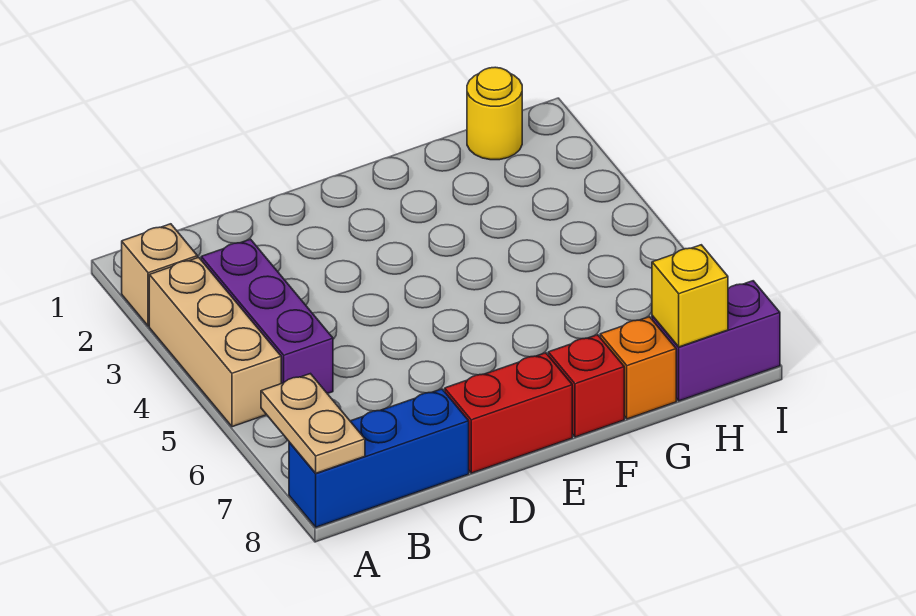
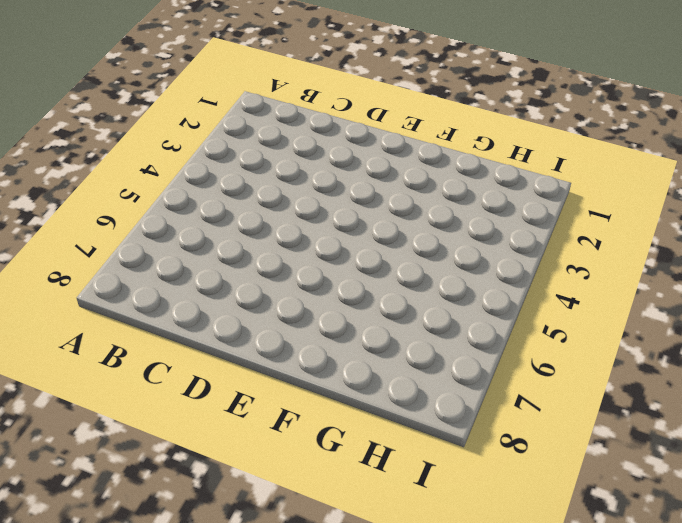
none -> tan brick A2 level 1
none -> tan brick A3:A5 level 1

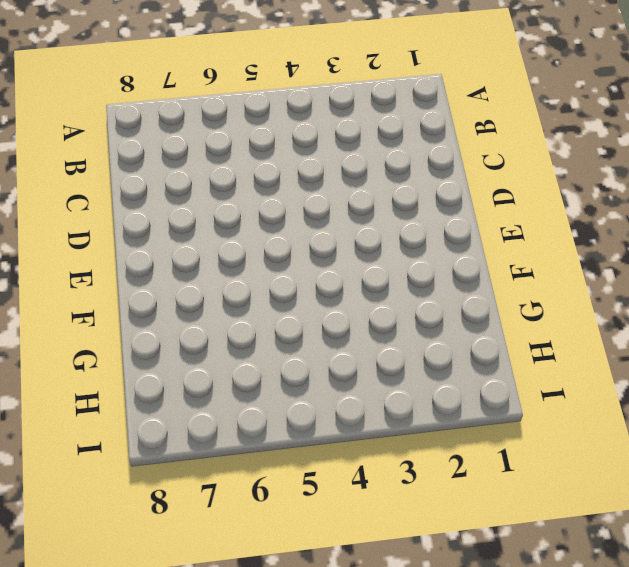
none -> tan brick A2 level 1
none -> tan brick A3:A5 level 1

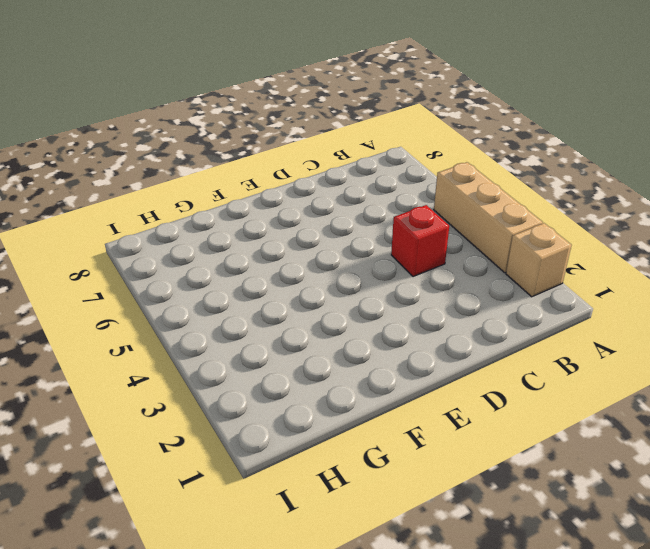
red brick C4 level 1 -> red brick F8 level 1
none -> blue brick A8:C8 level 1
none -> purple brick B3:B5 level 1

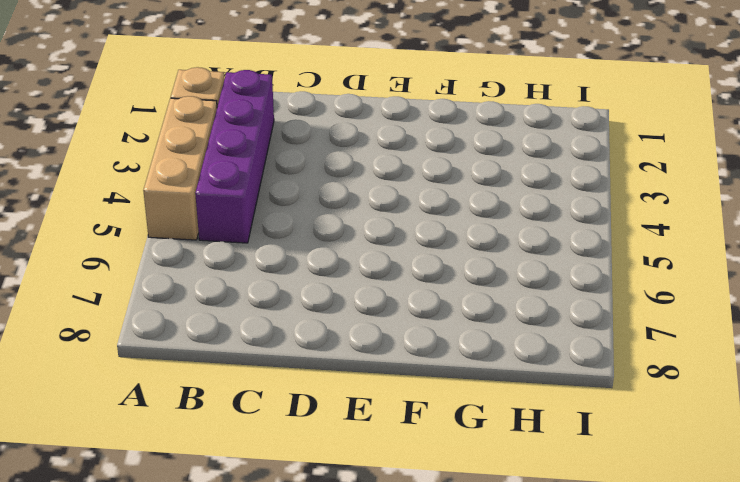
purple brick B2:B5 level 1 -> purple brick B3:B5 level 1
none -> blue brick A8:C8 level 1
none -> red brick D8:E8 level 1

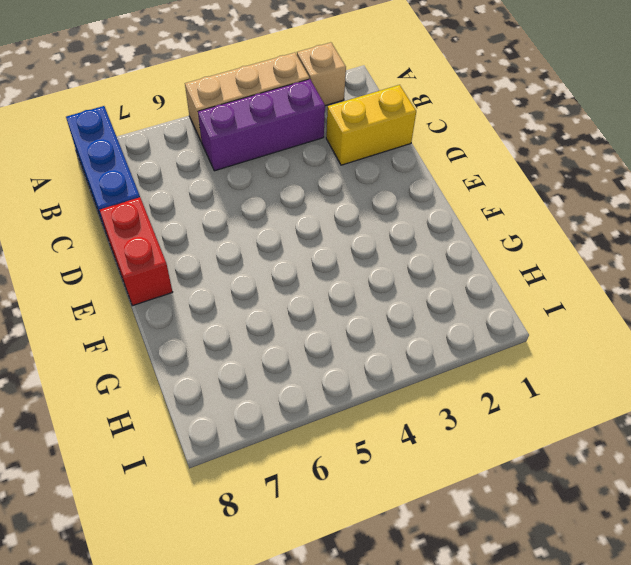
yellow brick C1:C2 level 1 -> none
none -> red brick F8 level 1
none -> orange brick G8 level 1

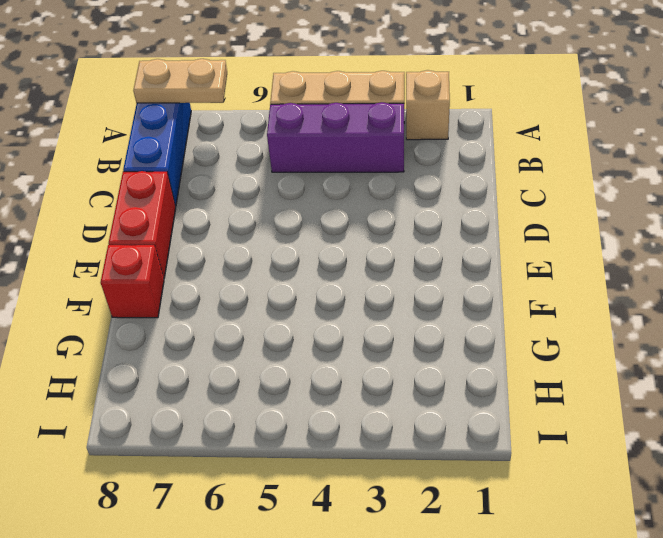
none -> orange brick G8 level 1
none -> yellow round brick H1 level 1

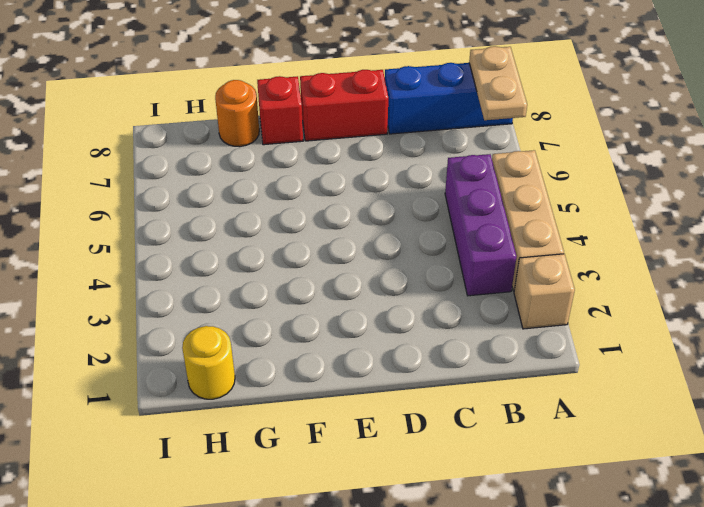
orange round brick G8 level 1 -> orange brick G8 level 1
none -> purple brick H8:I8 level 1
none -> yellow brick H8 level 2

